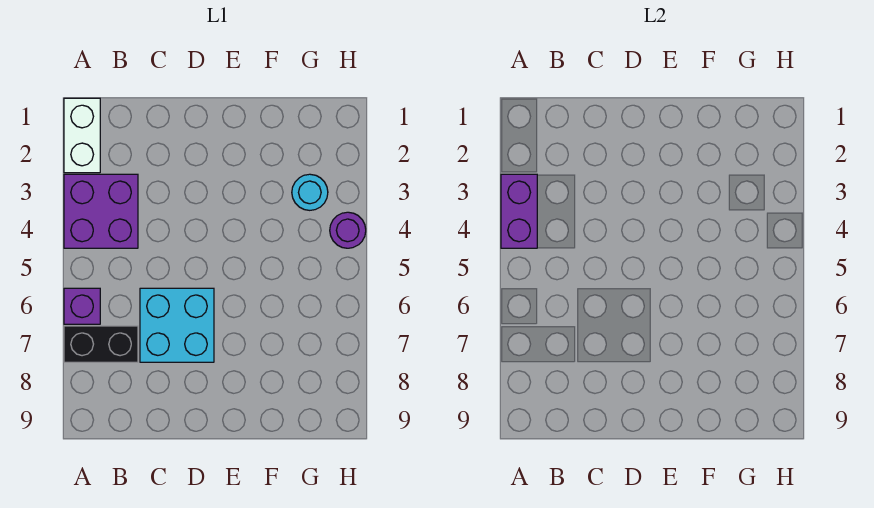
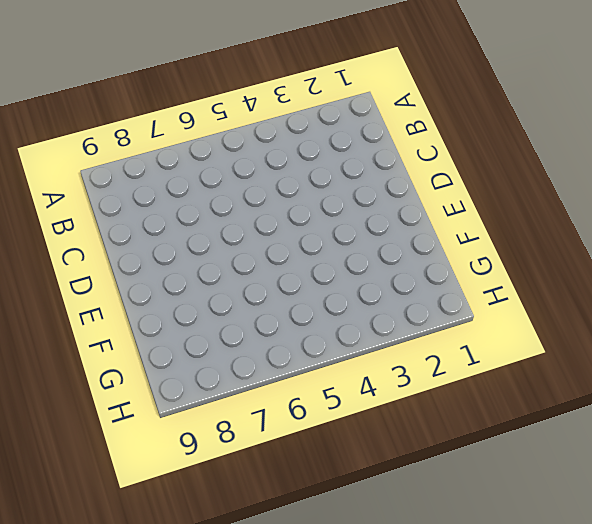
none -> white brick A1:A2 level 1
none -> purple brick A3:B4 level 1

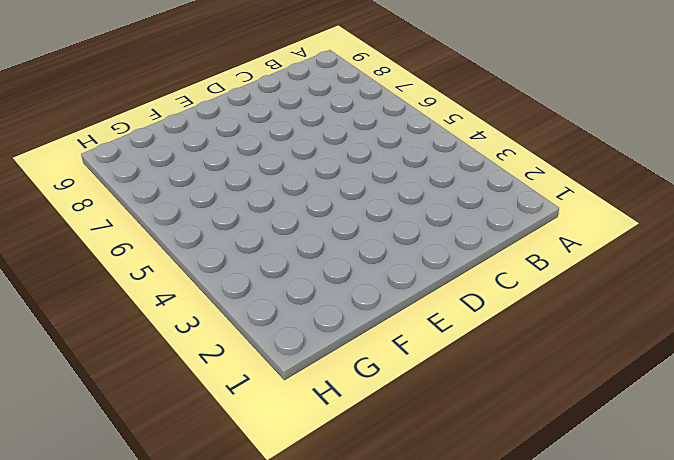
none -> white brick A1:A2 level 1
none -> purple brick A3:B4 level 1

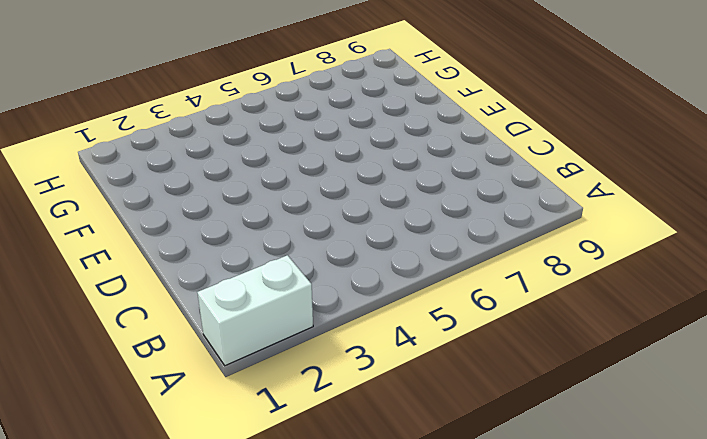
none -> purple brick A3:B4 level 1
none -> purple brick A6 level 1

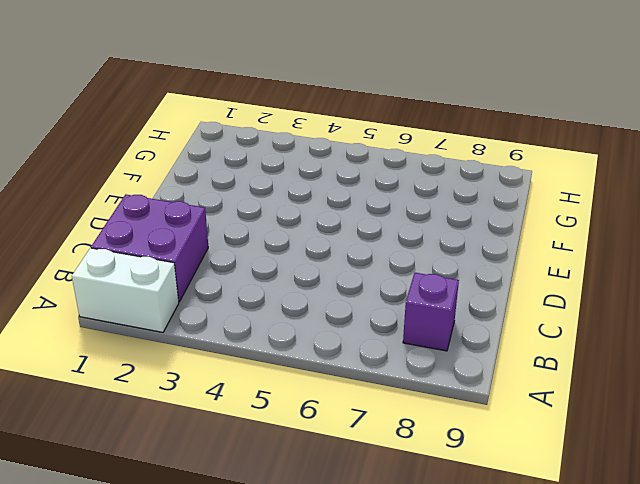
purple brick B1:C2 level 1 -> purple brick A3:B4 level 1
purple brick B8 level 1 -> purple brick A6 level 1
none -> black brick A7:B7 level 1
none -> cyan brick C6:D7 level 1

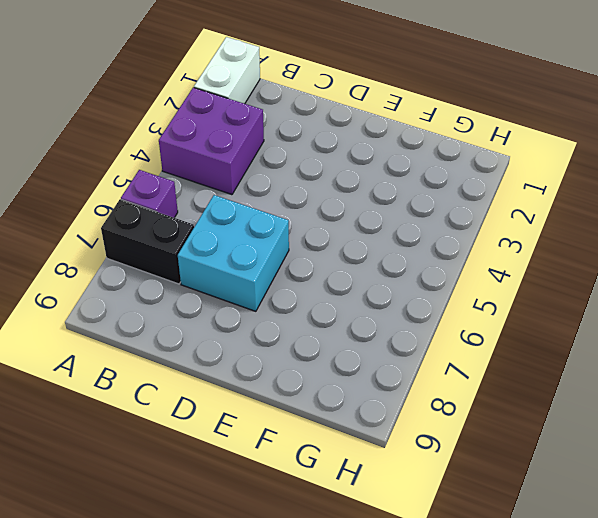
none -> cyan round brick G3 level 1
none -> purple round brick H4 level 1

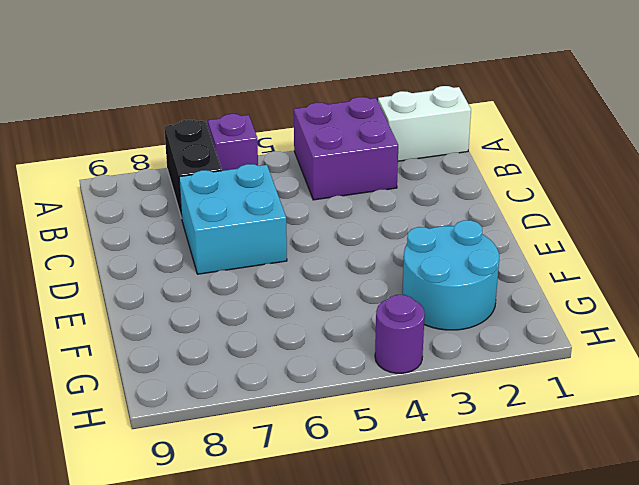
cyan round brick F2:G3 level 1 -> cyan round brick G3 level 1
none -> purple brick A3:A4 level 2

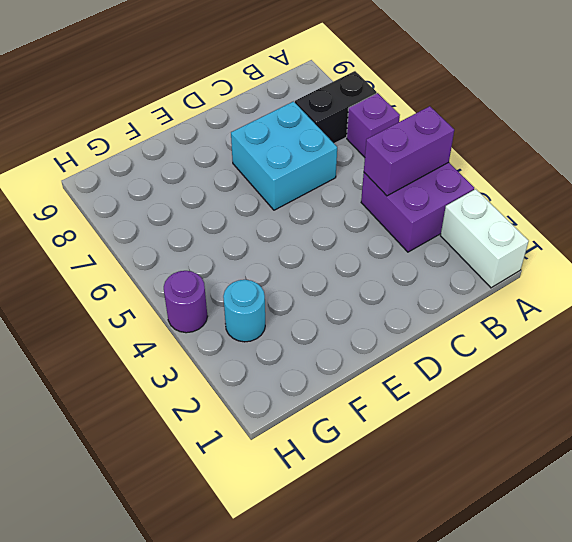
purple brick A4:B4 level 2 -> purple brick A3:A4 level 2

